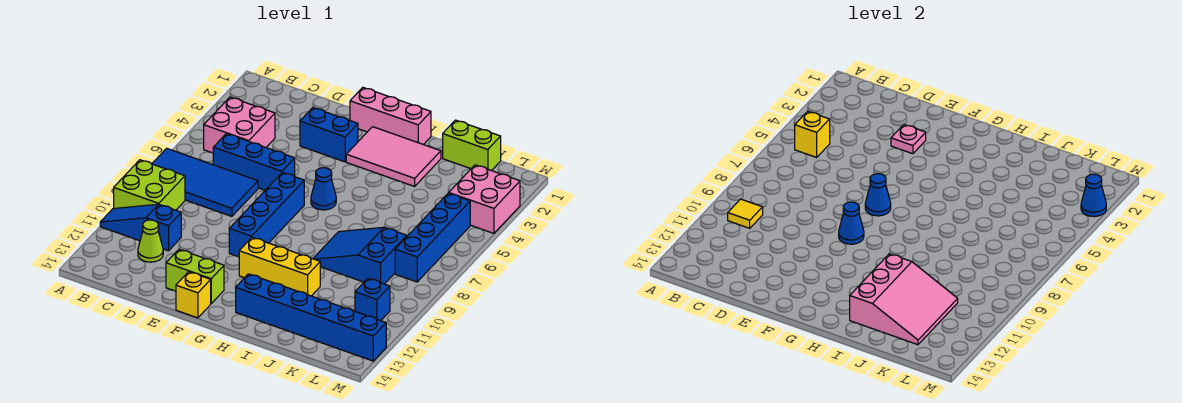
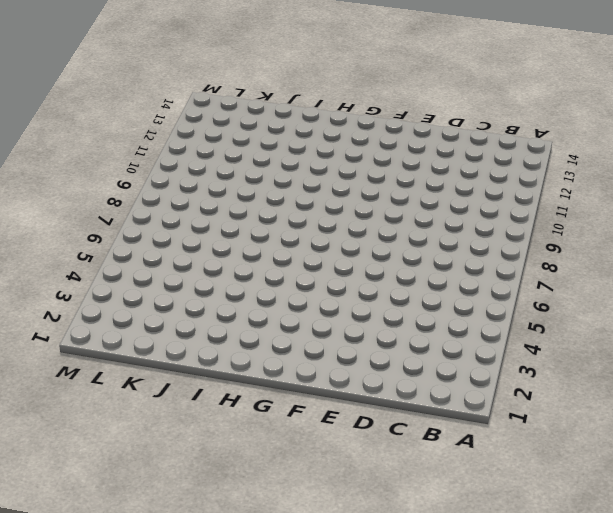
none -> blue tile A7:D8 level 1
none -> lime brick A9:B10 level 1
none -> blue slope A11:C11 level 1 top C

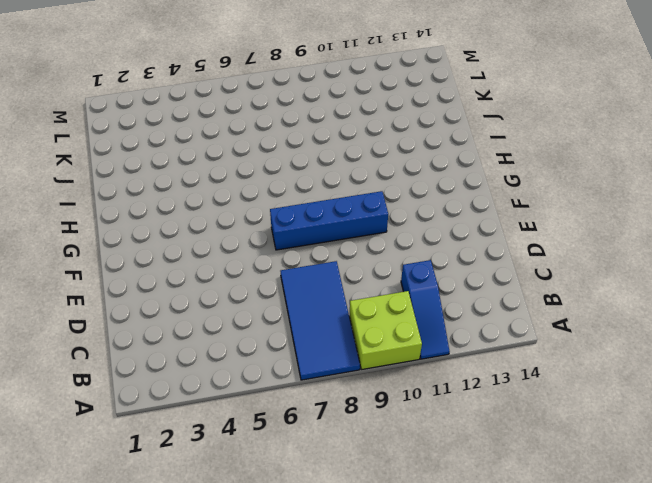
none -> pink brick B4:C5 level 1
none -> blue brick C6:E6 level 1
none -> lime cone C12 level 1

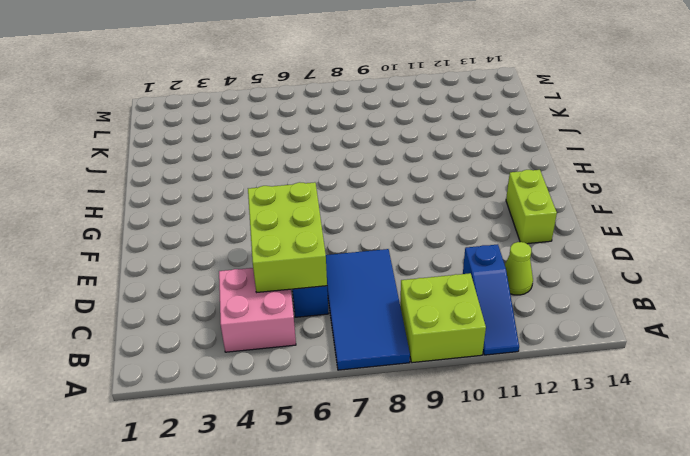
lime brick C5:E6 level 2 -> none
none -> blue brick E3:F3 level 1
none -> pink brick F1:H1 level 1
none -> blue brick F7:F10 level 1

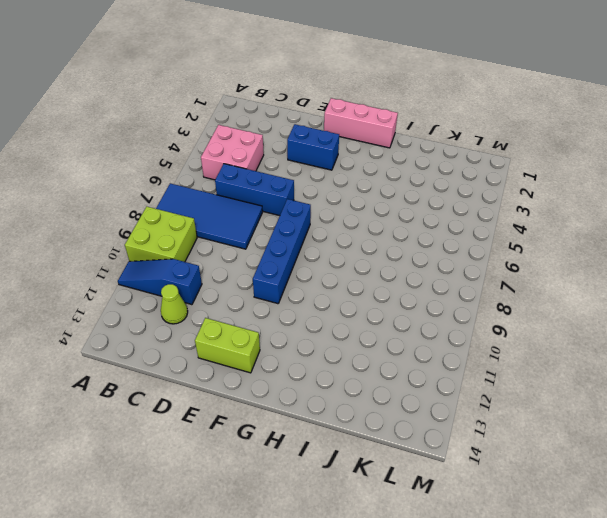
none -> yellow brick F14 level 1
none -> pink tile G2:I3 level 1
none -> blue cone G6 level 1

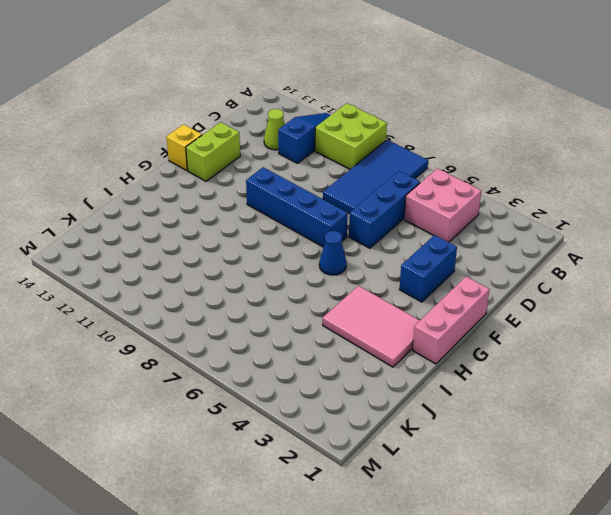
pink tile H2:I4 level 1 -> pink tile G2:I3 level 1
none -> yellow brick G11:I11 level 1
none -> blue brick H13:M13 level 1
none -> blue slope I8:K9 level 1 top K

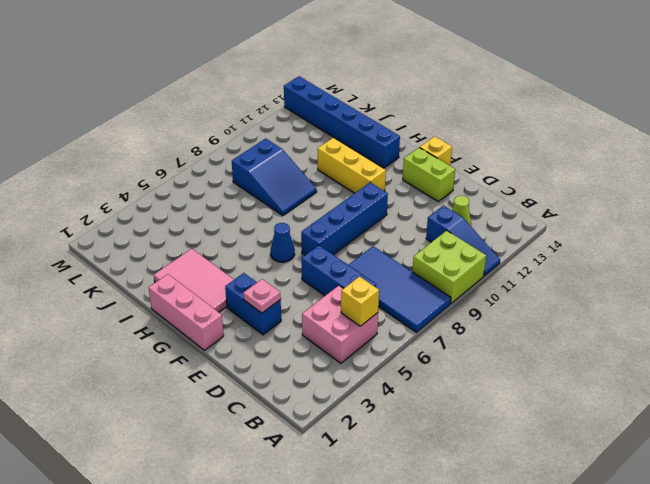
none -> lime brick J1:K1 level 1
none -> pink brick L3:M4 level 1
none -> blue brick L5:L8 level 1

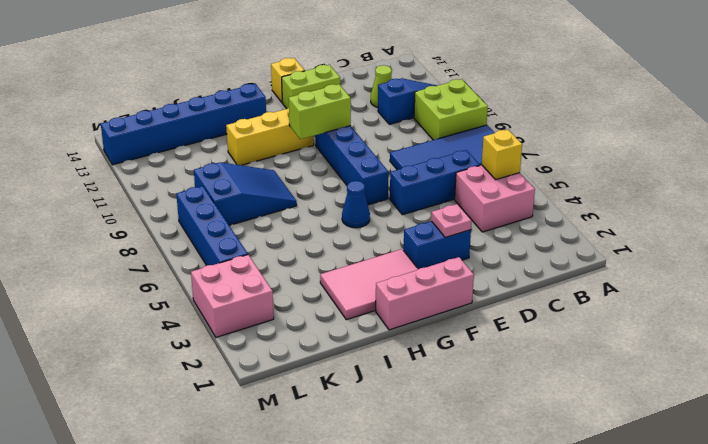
lime brick F10:G10 level 2 -> lime brick J1:K1 level 1
none -> blue brick L11 level 1
none -> yellow tile B10 level 2
none -> blue cone F7 level 2

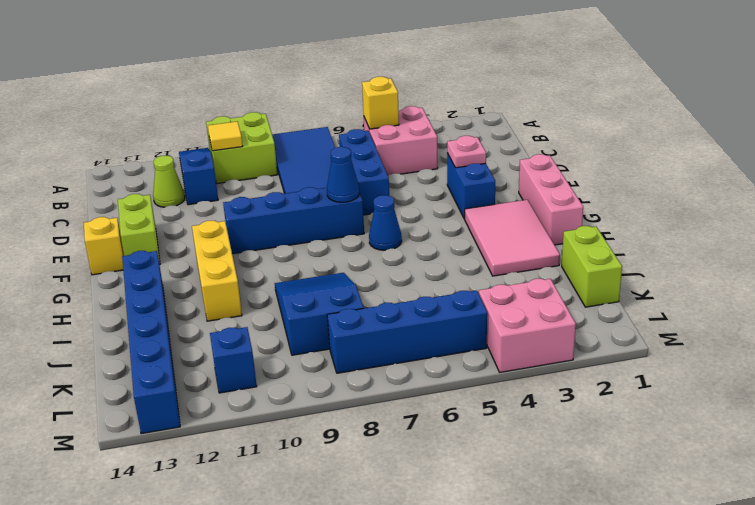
none -> blue cone F9 level 2
none -> pink slope I11:K13 level 2 top I
none -> blue cone M3 level 2

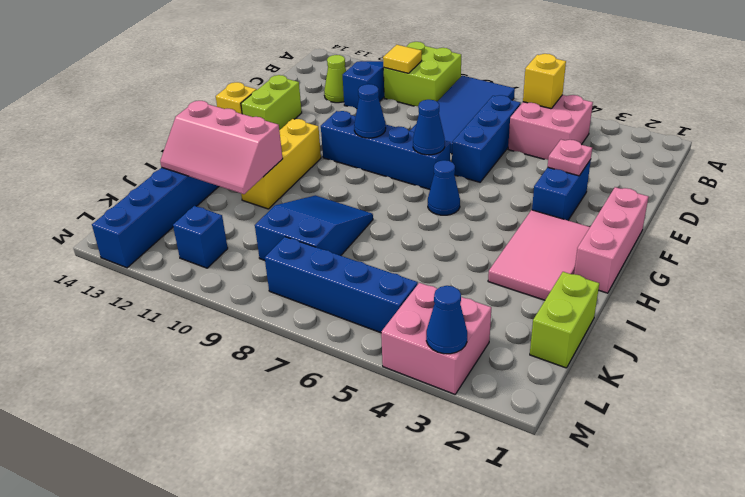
pink slope I11:J13 level 2 top I -> pink slope I11:K13 level 2 top I

